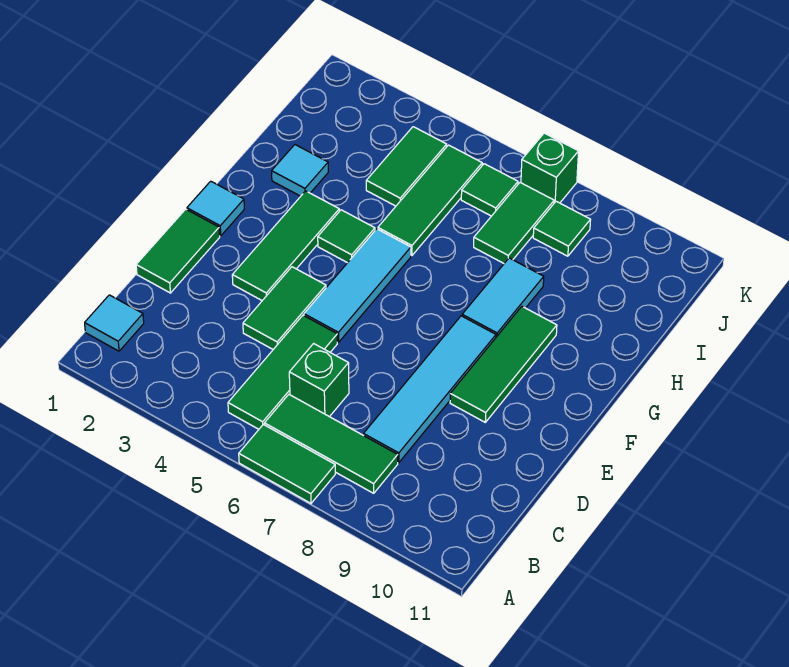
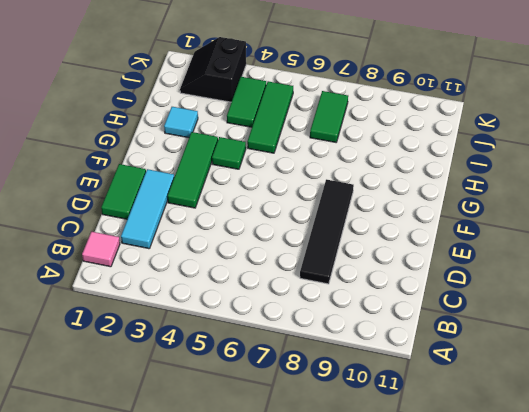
pink tile B1 level 1 -> cyan tile B1 level 1
cyan tile C2:E2 level 1 -> cyan tile E5:G5 level 1
black tile C8:F8 level 1 -> cyan tile C8:F8 level 1
black slope J2:K3 level 1 top 3 -> none
none -> green tile A6:A7 level 1
none -> green tile B5:D5 level 1
none -> green tile B6:B8 level 1

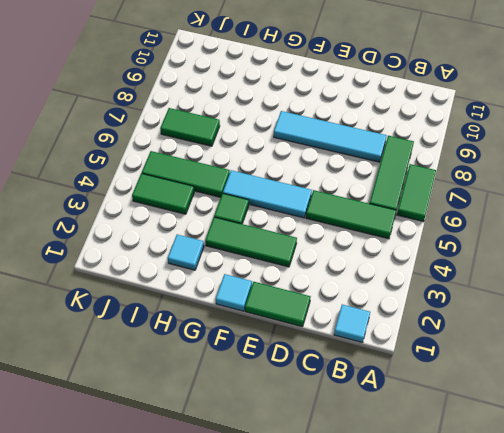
none -> green brick C6 level 1
none -> green tile D4:E4 level 1
none -> green tile E9:G9 level 1

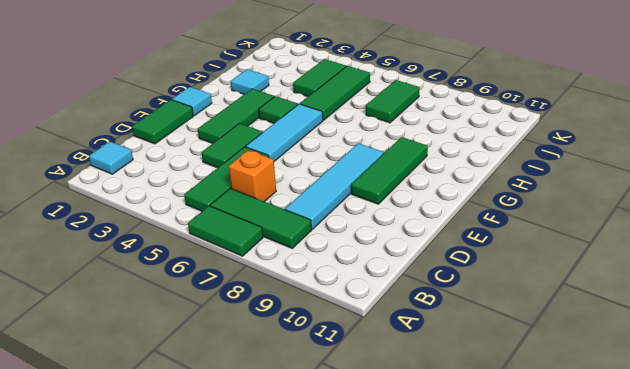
orange brick C6 level 1 -> green brick C6 level 1
none -> cyan tile G8:H8 level 1
none -> green tile J6 level 1
none -> green tile J8 level 1

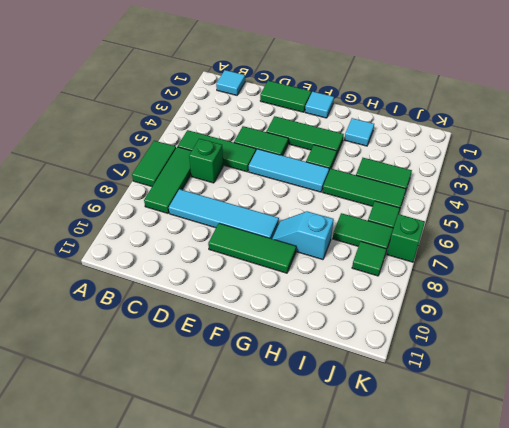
cyan slope G8:H8 level 1 top H -> cyan tile G8:H8 level 1

